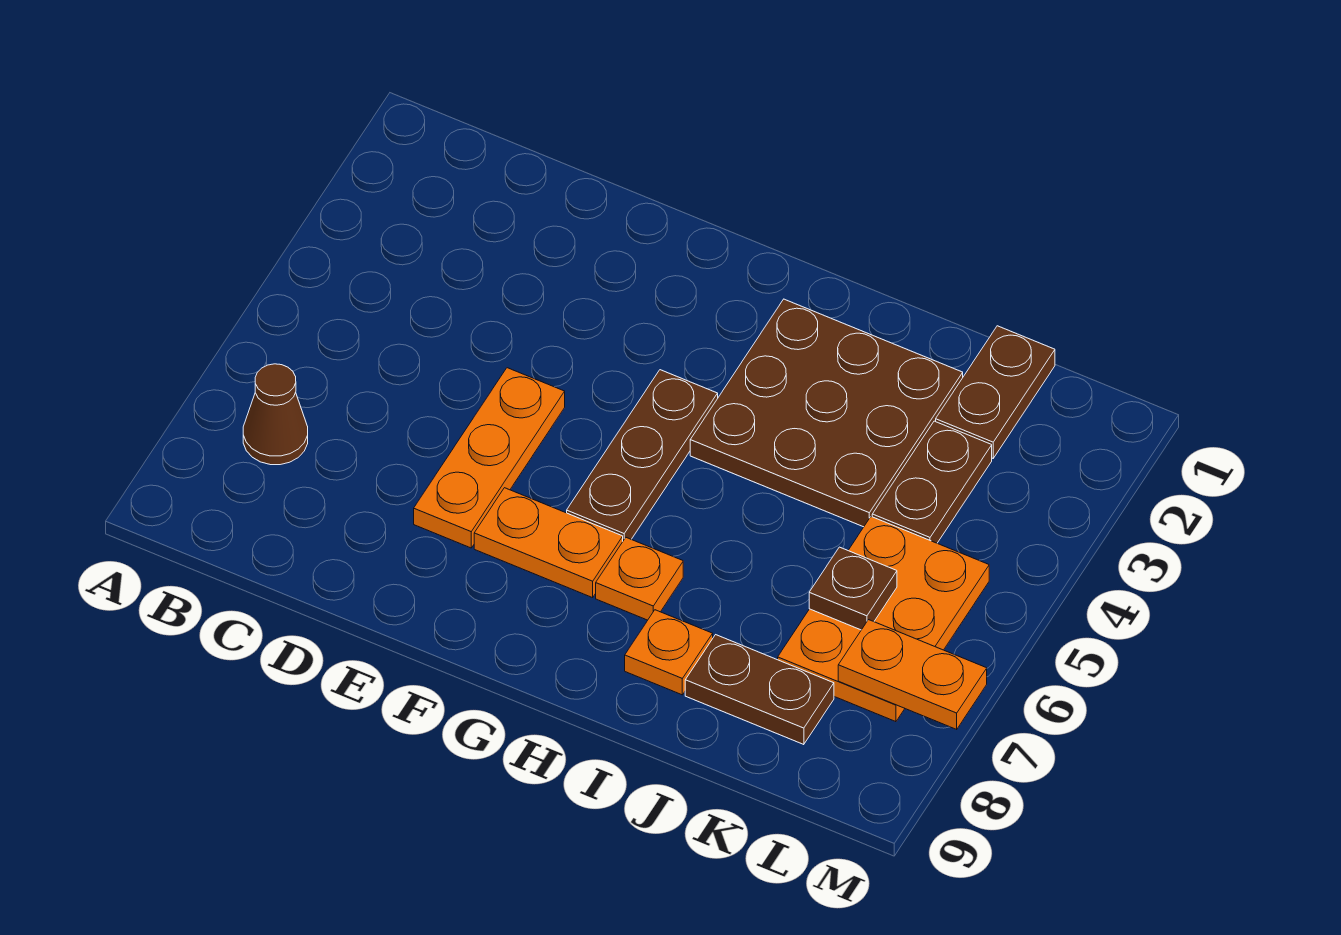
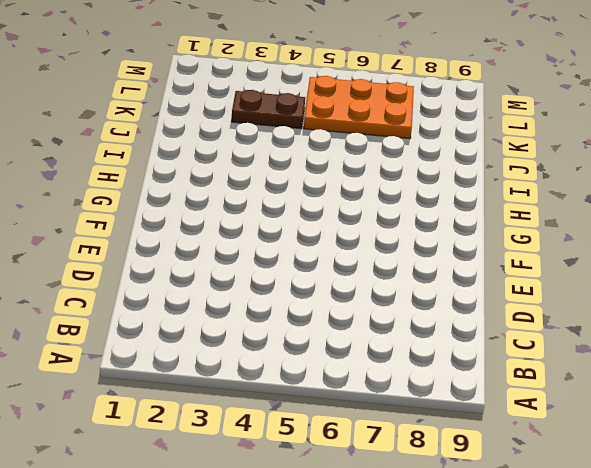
none -> brown cone B7 level 1
none -> orange plate E5:E7 level 1
none -> orange plate F7:G7 level 1

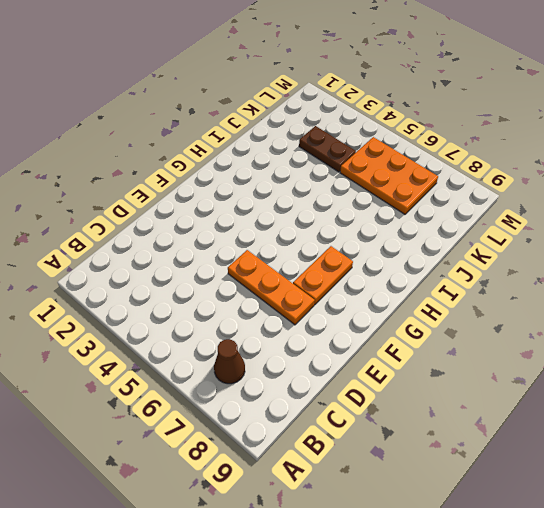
none -> brown plate G4:G6 level 1
none -> brown plate H2:J4 level 1
none -> orange plate H7 level 1

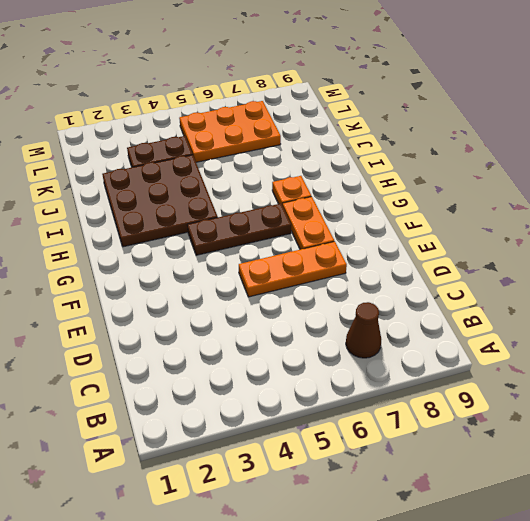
none -> orange plate I8 level 1
none -> brown plate J8:K8 level 1
none -> brown plate K1:K2 level 1

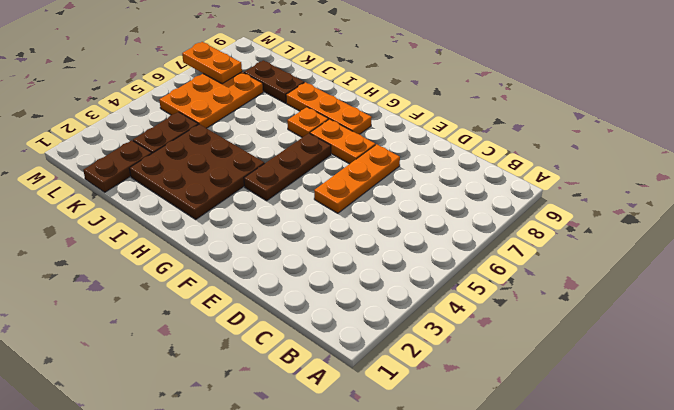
orange plate G8:I8 level 1 -> orange plate I8 level 1
none -> brown cone B7 level 1
none -> brown plate K6 level 2

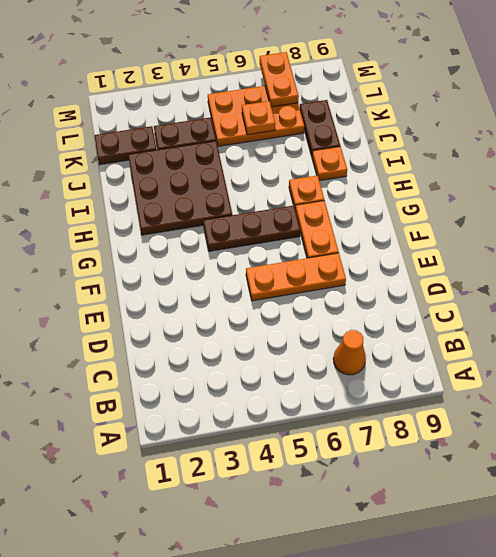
orange cone B7 level 1 -> brown cone B7 level 1
orange plate K6 level 2 -> brown plate K6 level 2

